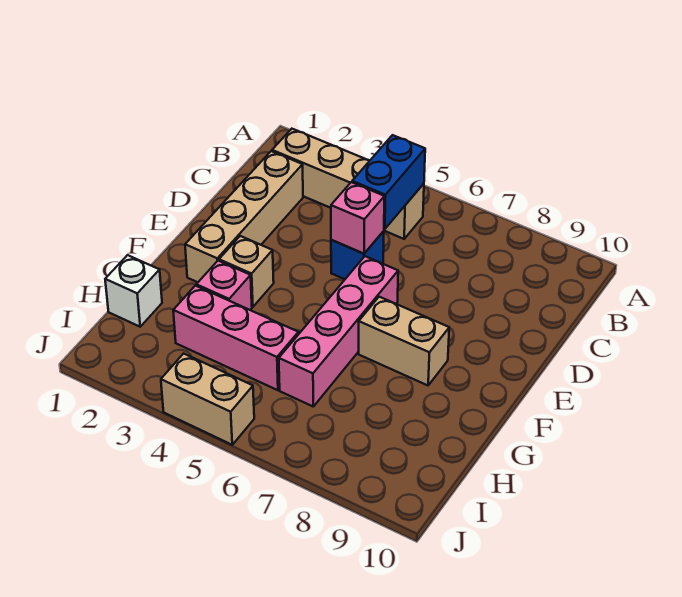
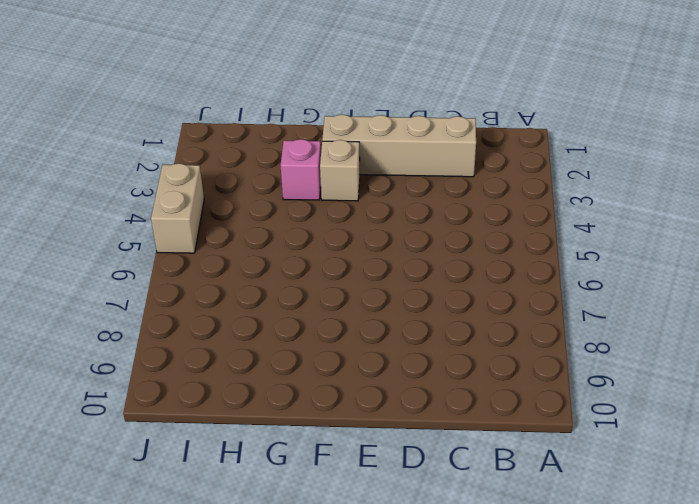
none -> tan brick B2:B5 level 1
none -> blue brick D5 level 1
none -> pink brick E6:H6 level 1

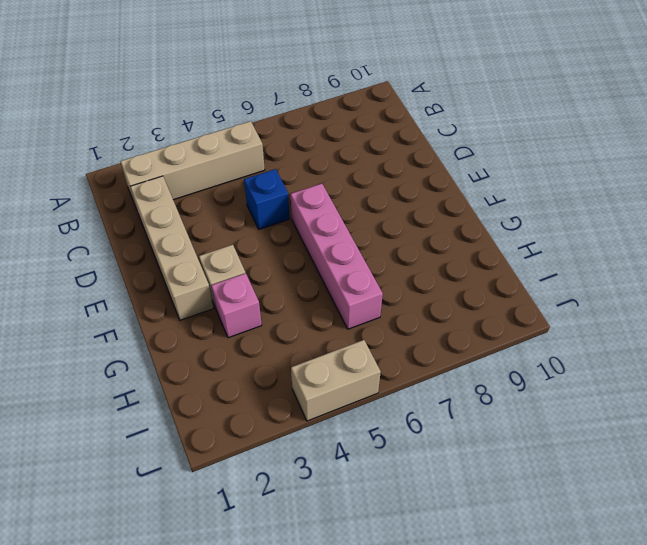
none -> tan brick F7:F8 level 1
none -> white brick H1 level 1
none -> pink brick H3:H5 level 1

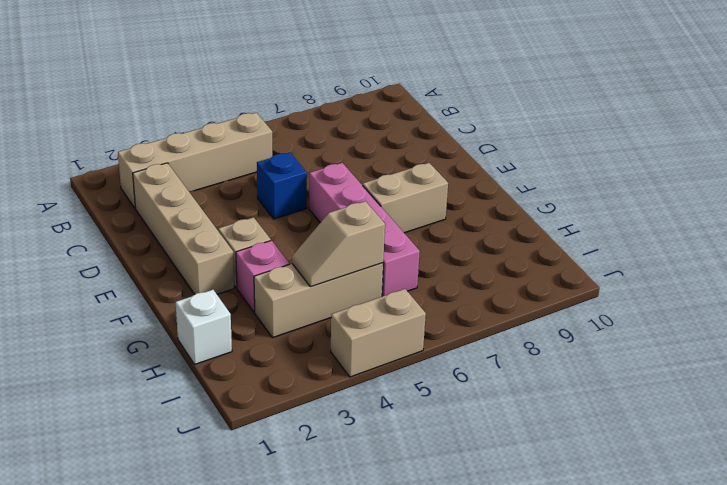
tan brick H3:H5 level 1 -> pink brick H3:H5 level 1
tan slope H4:H5 level 2 top 5 -> none
none -> blue brick B5:C5 level 2
none -> pink brick D5 level 2

